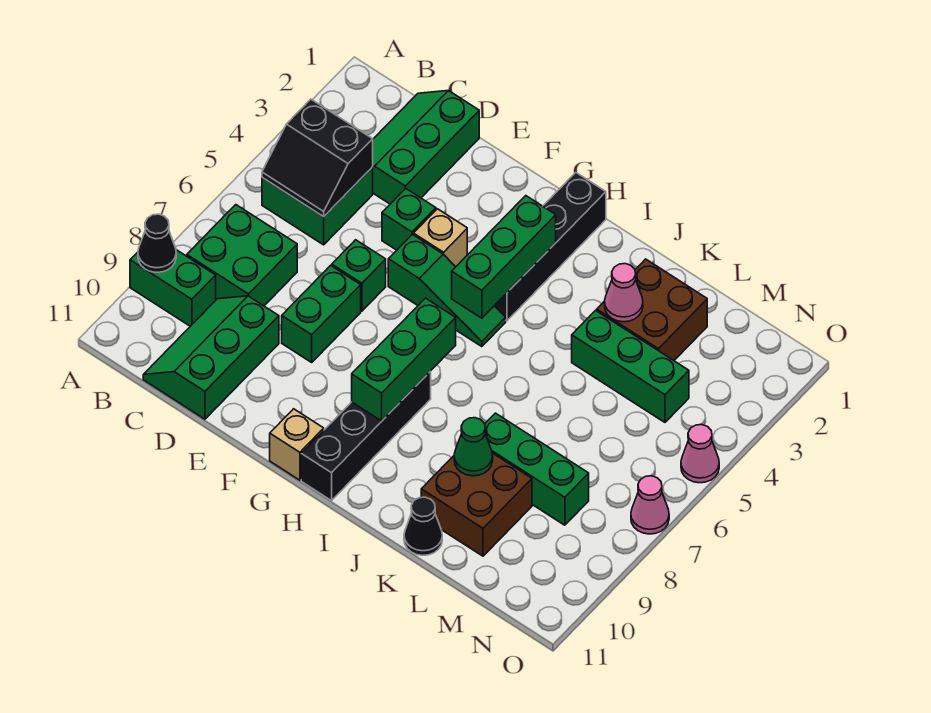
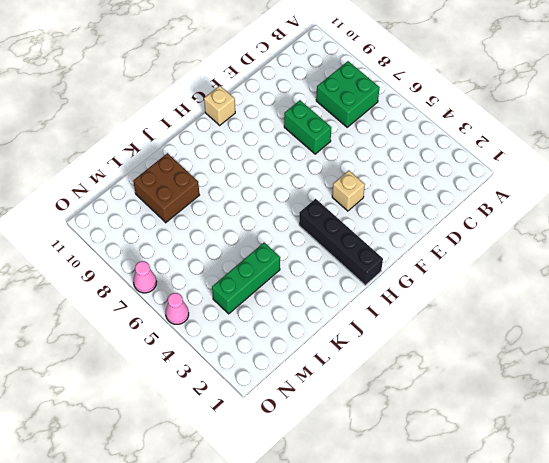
none -> green brick A9:B9 level 1
none -> green brick B4:C5 level 1
none -> green slope C1:D3 level 1 top D

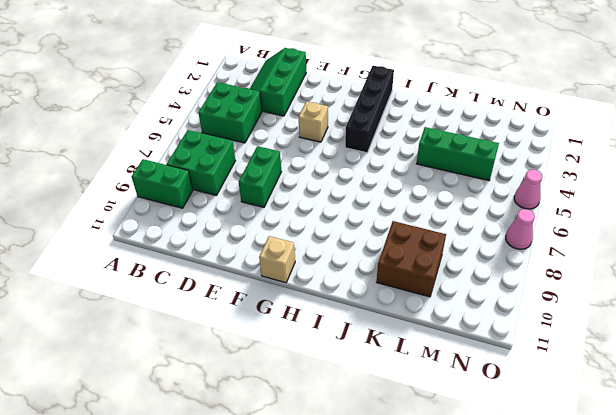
none -> green slope C9:D11 level 1 top D
none -> green brick E4 level 1
none -> green brick E6 level 1

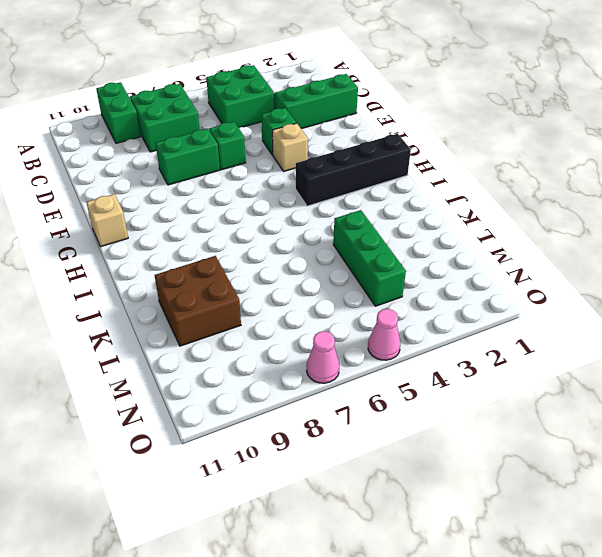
none -> green slope C9:D11 level 1 top D
none -> green slope F5:H5 level 1 top F
none -> black brick H8:H11 level 1

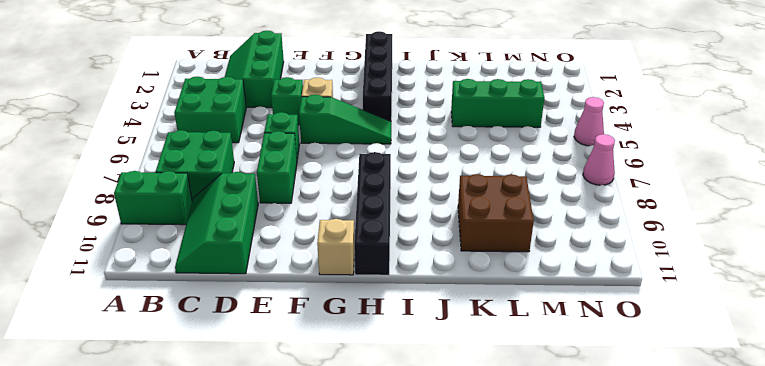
none -> brown brick K2:L3 level 1
none -> green brick K8:M8 level 1
none -> black cone K11 level 1

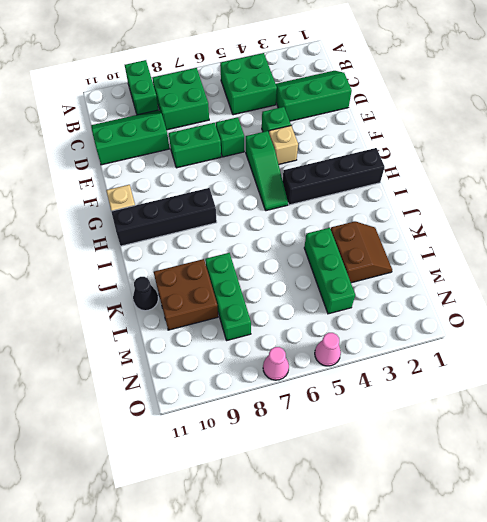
brown slope K2:L3 level 1 top 3 -> brown brick K2:L3 level 1
none -> black cone A9 level 2
none -> black slope B4:C5 level 2 top 4
none -> green brick H3:H5 level 2

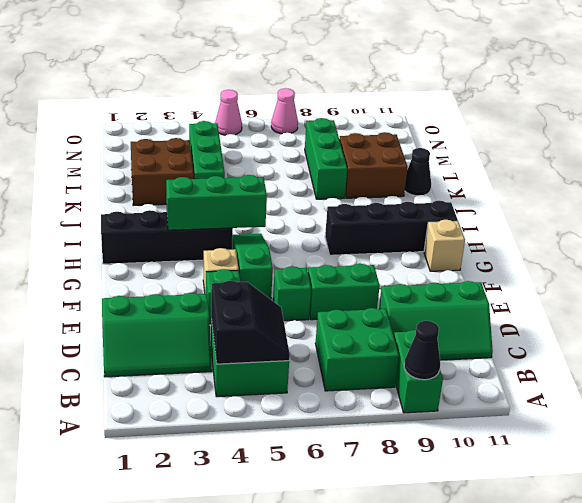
none -> green brick H7:H9 level 2
none -> pink cone K3 level 2
none -> green cone K9 level 2

